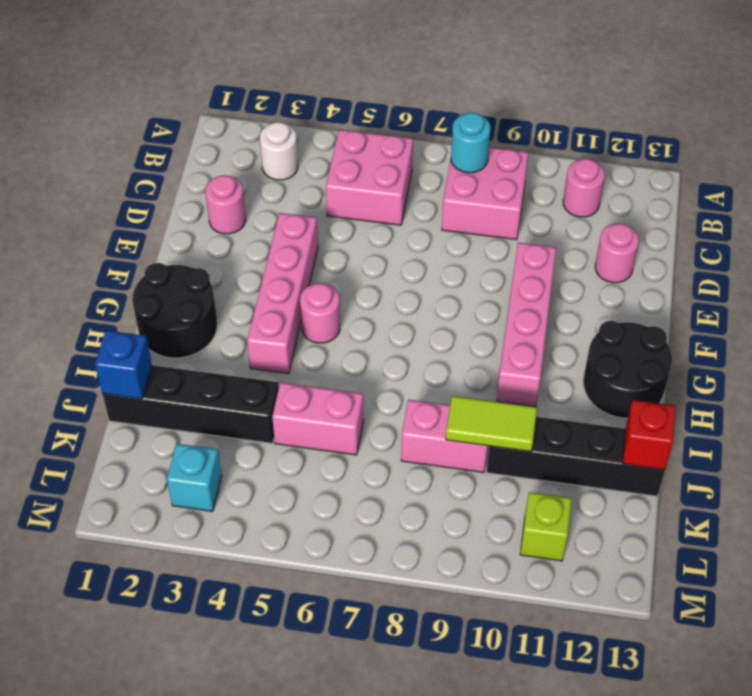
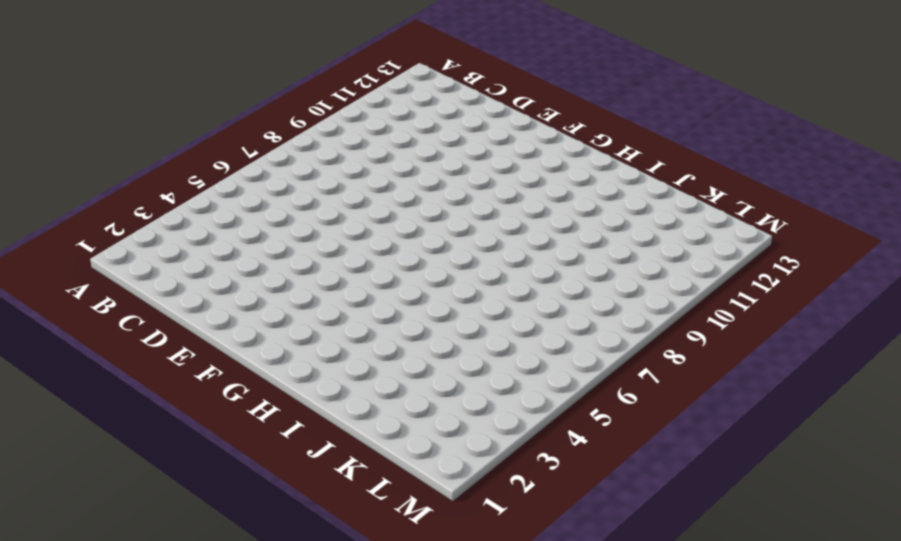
none -> white round brick B3 level 1
none -> pink brick B5:C6 level 1
none -> pink brick B8:C9 level 1

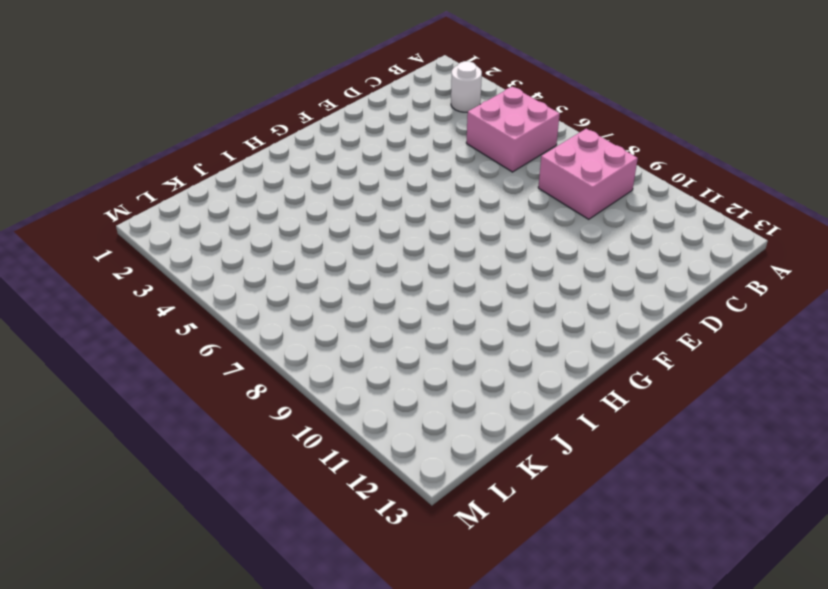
none -> pink round brick B11 level 1
none -> pink round brick D2 level 1
none -> pink round brick D12 level 1

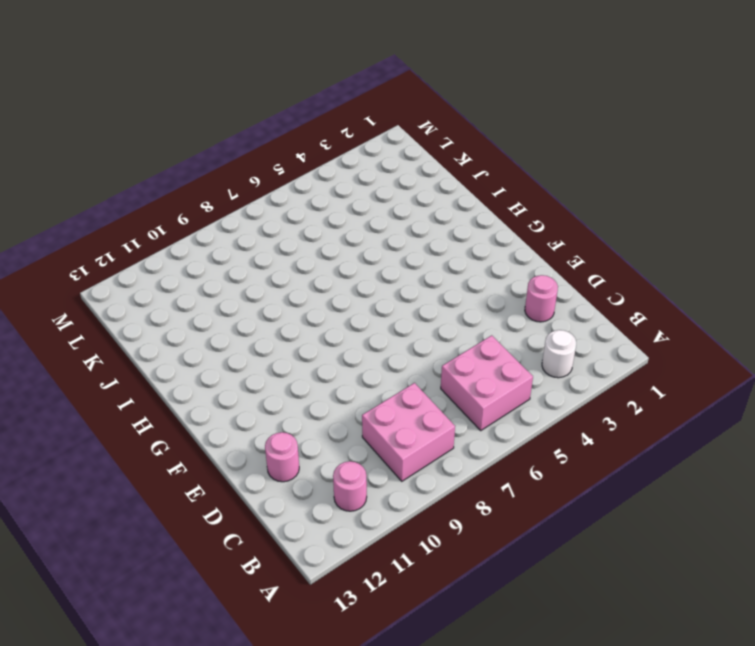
none -> pink brick E4:H4 level 1
none -> pink brick E10:H10 level 1
none -> black round brick G1:H2 level 1

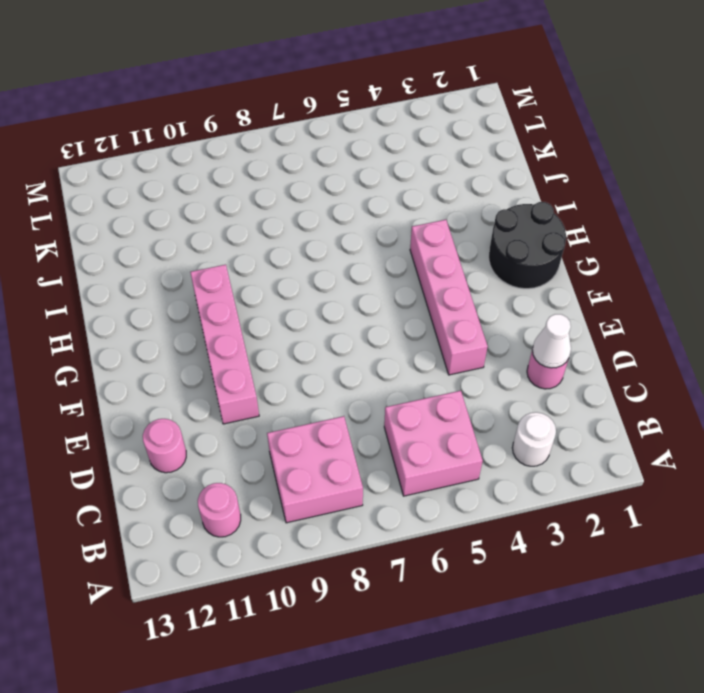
white cone D2 level 2 -> none
none -> pink round brick G5 level 1
none -> black round brick G12:H13 level 1
none -> black brick J1:J4 level 1

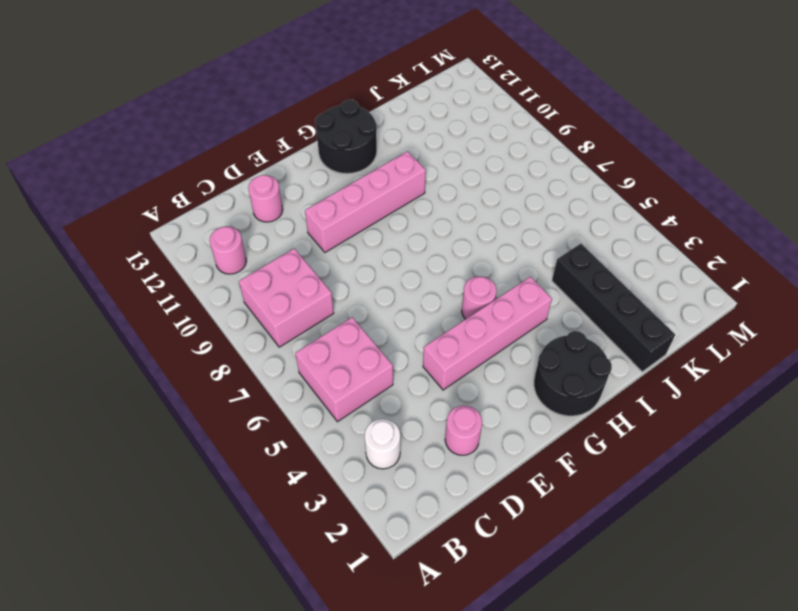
none -> pink brick J5:J6 level 1
none -> pink brick J8:J9 level 1
none -> black brick J10:J13 level 1

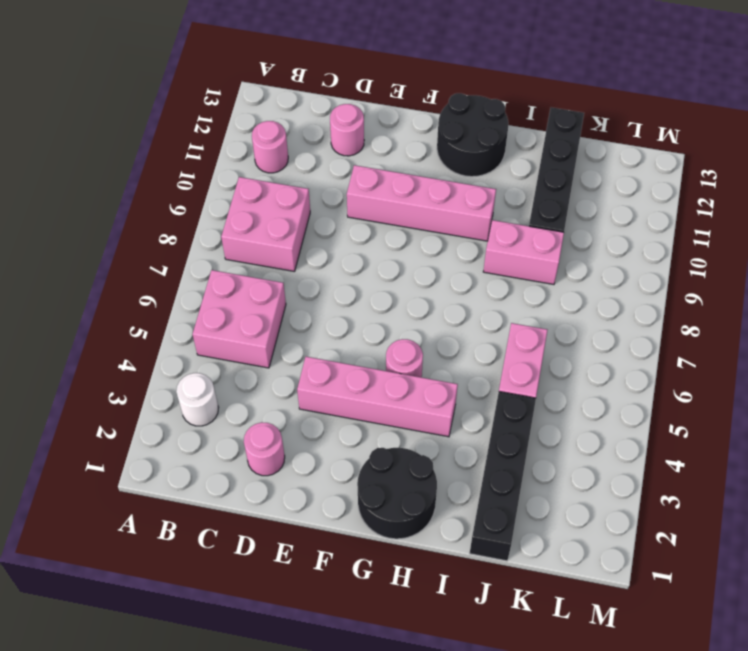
pink brick I9:J9 level 1 -> pink brick J8:J9 level 1
none -> cyan brick L3 level 1
none -> lime brick L11 level 1
none -> cyan round brick B8 level 2

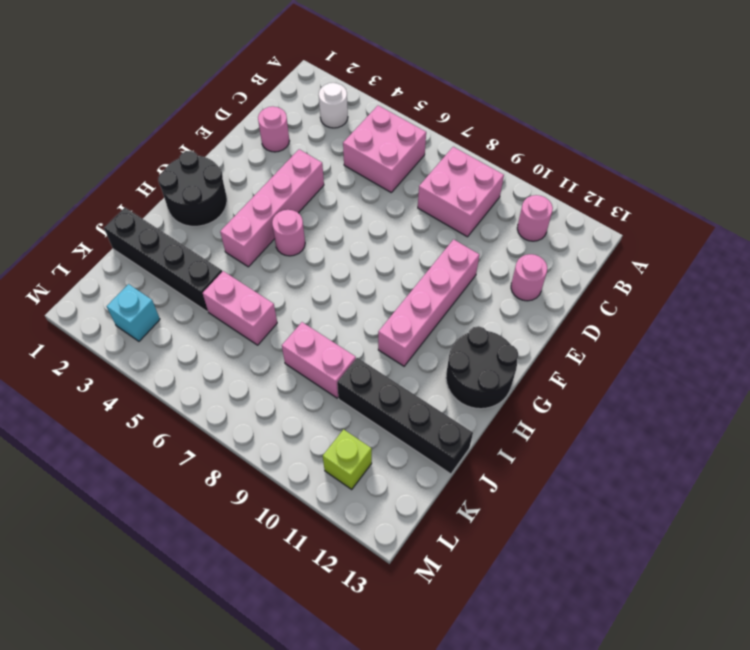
none -> cyan round brick B8 level 2
none -> blue brick J1 level 2
none -> lime tile J9:J10 level 2

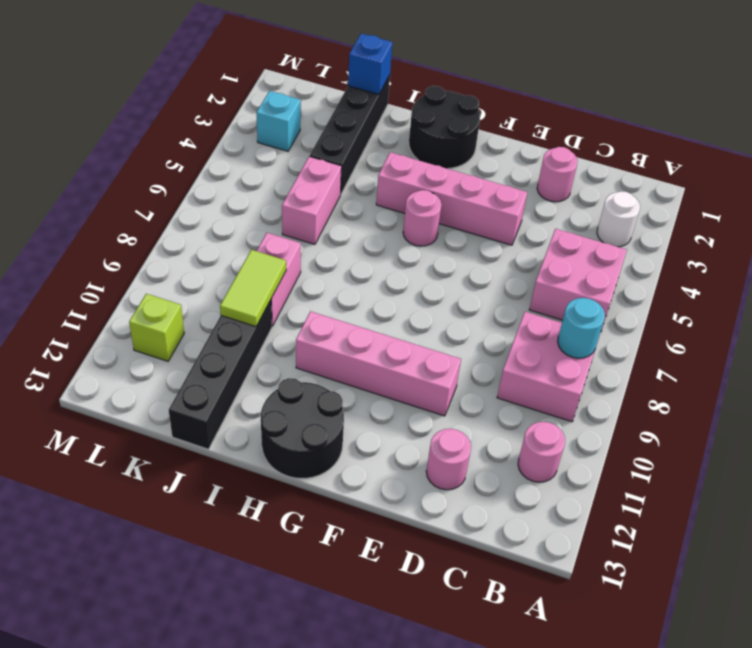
none -> red brick J13 level 2

